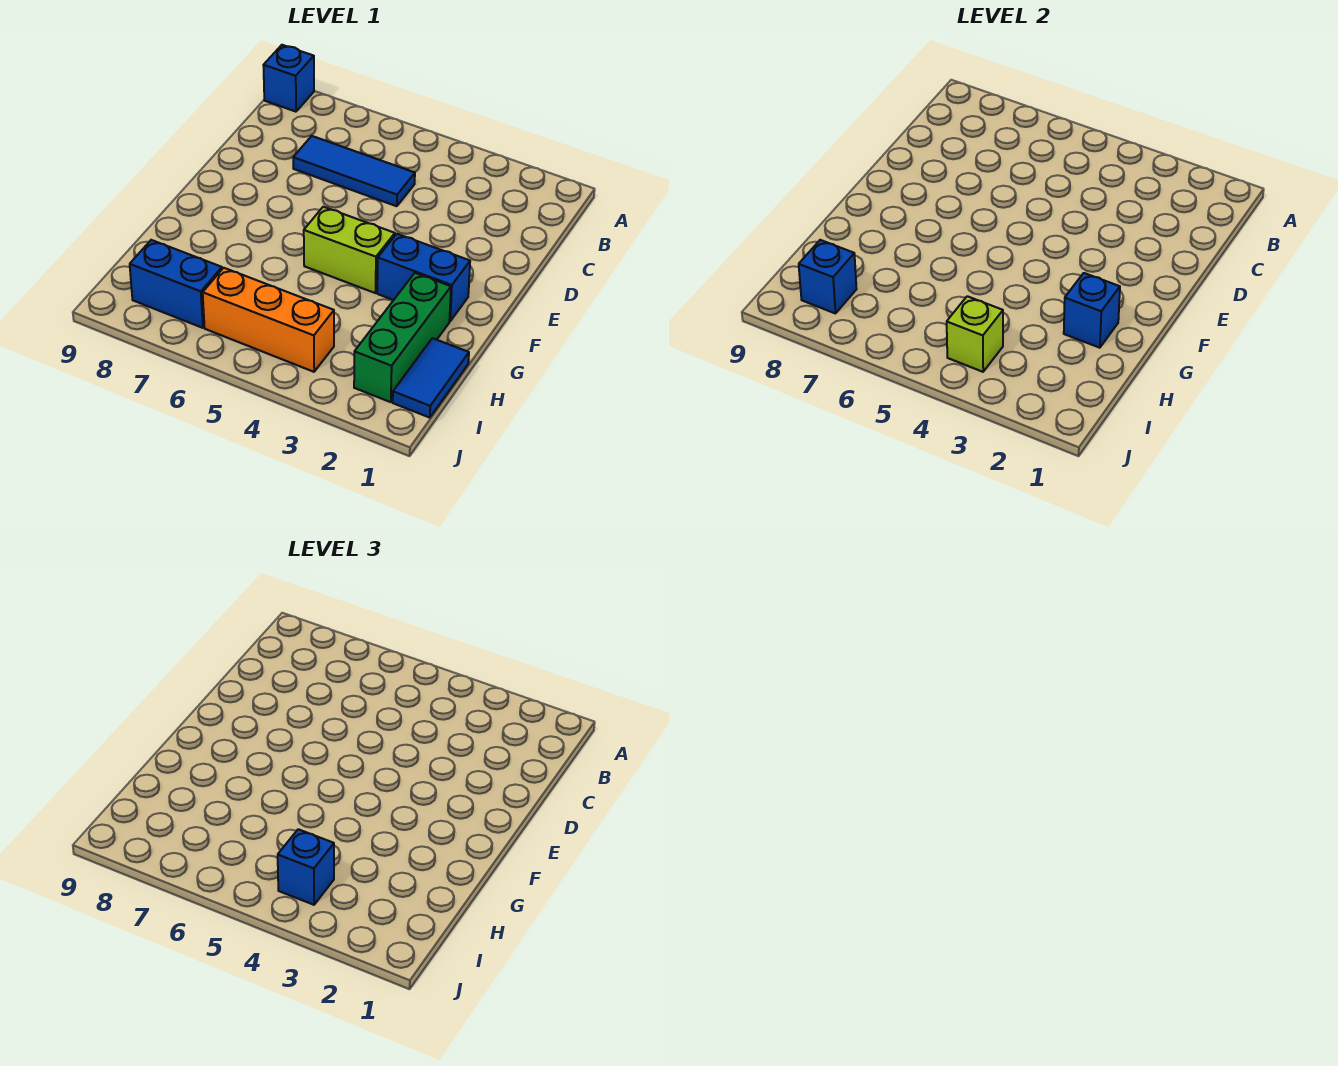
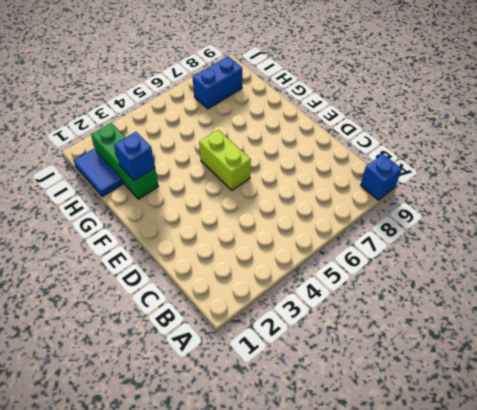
lime brick E5:F5 level 1 -> lime brick F4:F5 level 1
none -> blue tile C5:C7 level 1
none -> blue brick F2:F3 level 1
none -> orange brick I4:I6 level 1

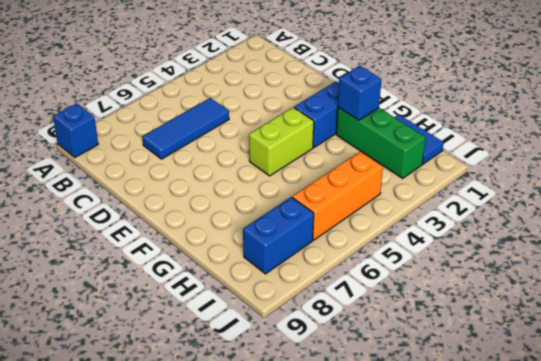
none -> lime brick I4 level 2
none -> blue brick I8 level 2
none -> blue brick I4 level 3

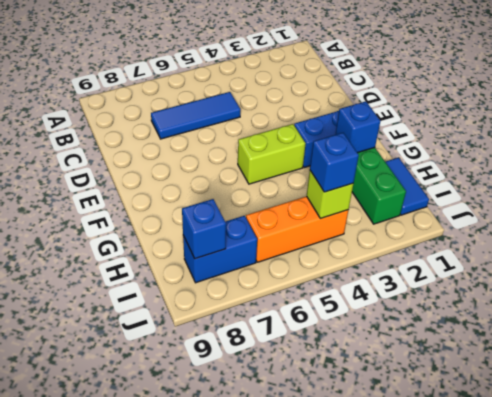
none -> blue brick A9 level 1

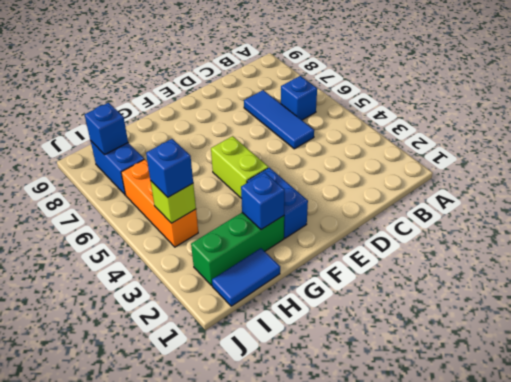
blue brick B6 level 1 -> blue brick A9 level 1

